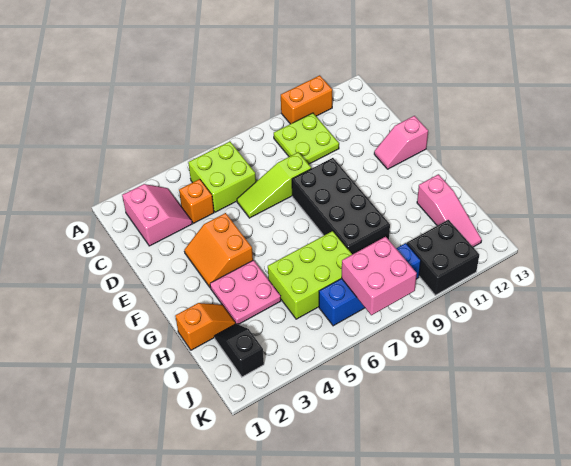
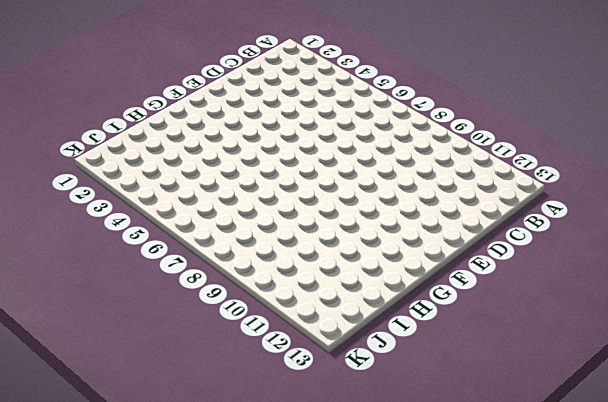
none -> orange brick A10:A11 level 1
none -> pink slope B2:C3 level 1 top 2
none -> lime brick B5:C6 level 1

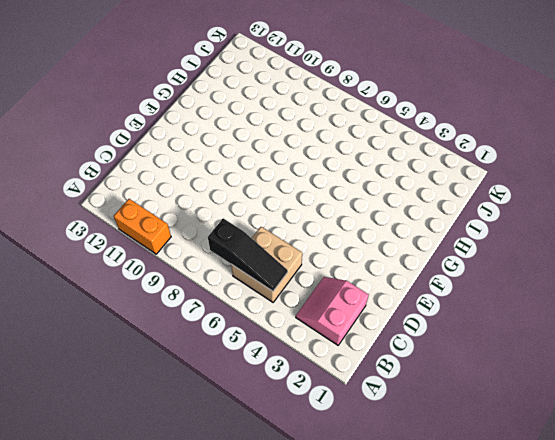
tan brick B5:C6 level 1 -> lime brick B5:C6 level 1
black slope B5:B7 level 2 top 7 -> none
none -> lime plate B9:C10 level 1
none -> orange brick C4 level 1
none -> lime slope D6:D8 level 1 top 8

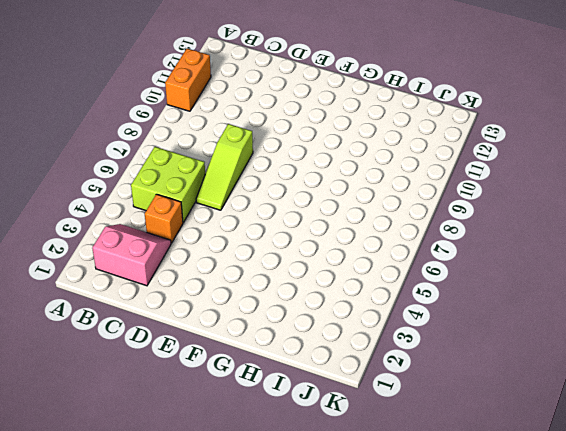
none -> lime plate B9:C10 level 1
none -> orange slope E3:F4 level 1 top 4
none -> black brick E8:H9 level 1

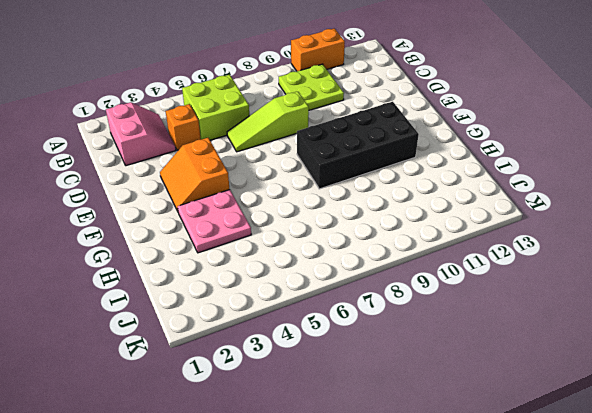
black brick F8:G11 level 1 -> black brick E8:H9 level 1
none -> pink slope E12:E13 level 1 top 13
none -> orange slope H1:H2 level 1 top 1
none -> lime brick H5:I7 level 1

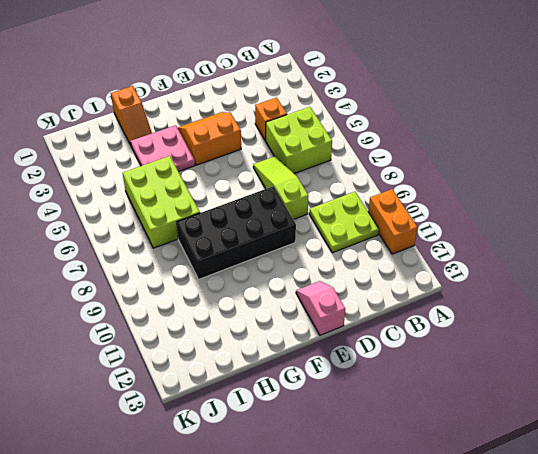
none -> pink slope B2:C3 level 1 top 2
none -> pink slope H12:J12 level 1 top H
none -> black slope I2:J2 level 1 top J

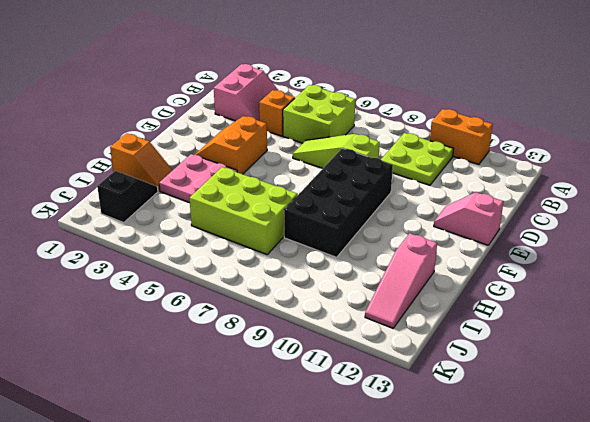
none -> blue brick J6:J9 level 1
none -> black brick J10:K11 level 1
none -> pink brick J7:K8 level 2

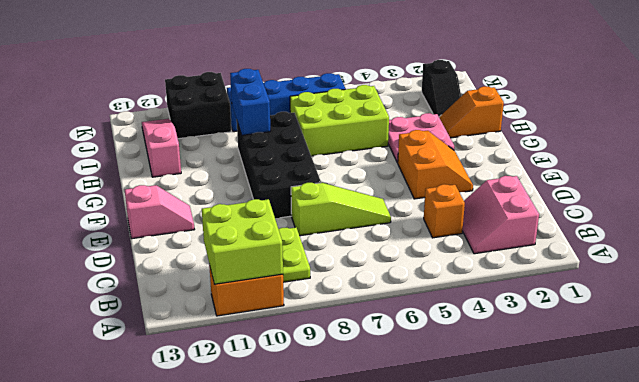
lime brick A10:B11 level 2 -> lime brick B5:C6 level 1
blue brick H9:I9 level 2 -> none
none -> pink brick J7:K8 level 2

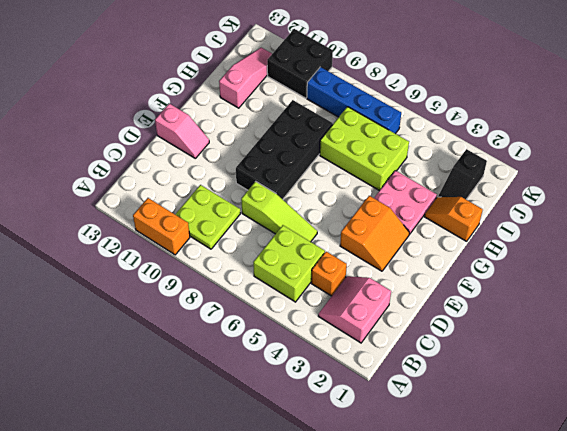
none -> pink brick J7:K8 level 2

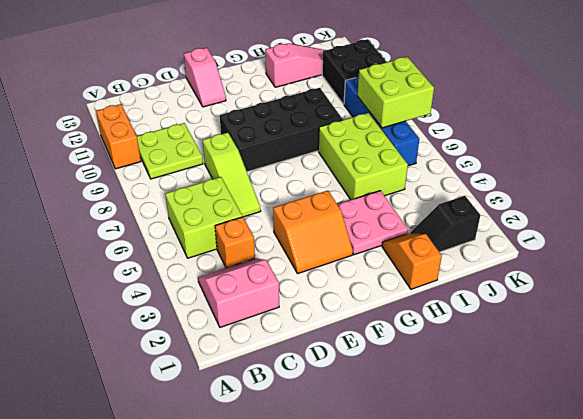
lime brick J7:K8 level 2 -> pink brick J7:K8 level 2

